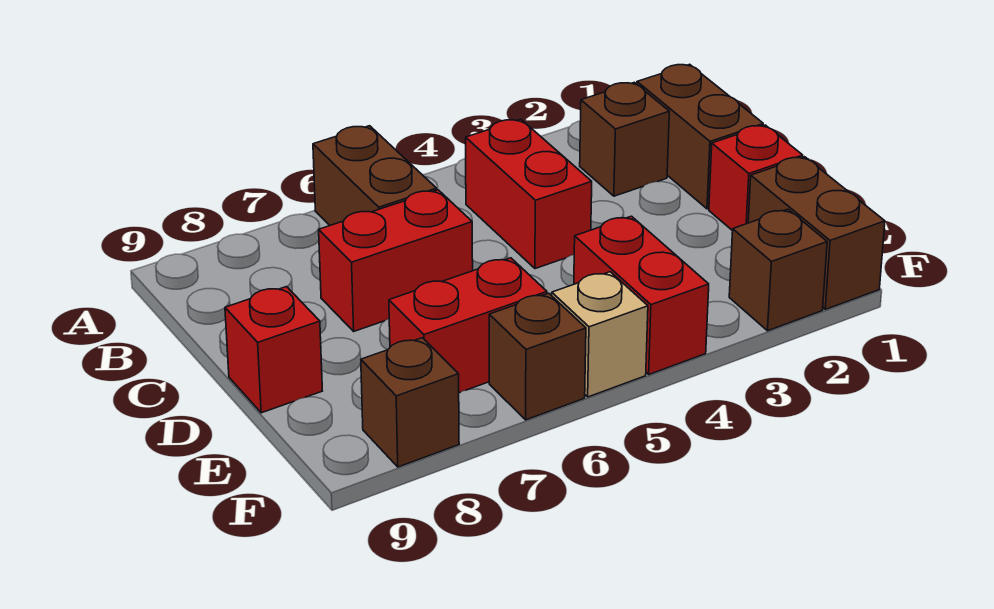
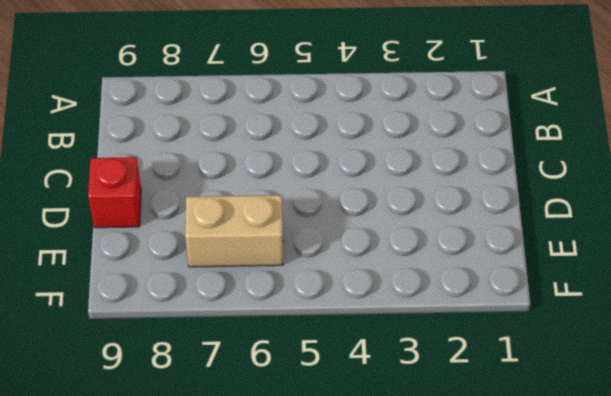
tan brick E6:E7 level 1 -> red brick E6:E7 level 1
none -> brown brick A6:B6 level 1
none -> brown brick B1:C1 level 1
none -> brown brick B2 level 1

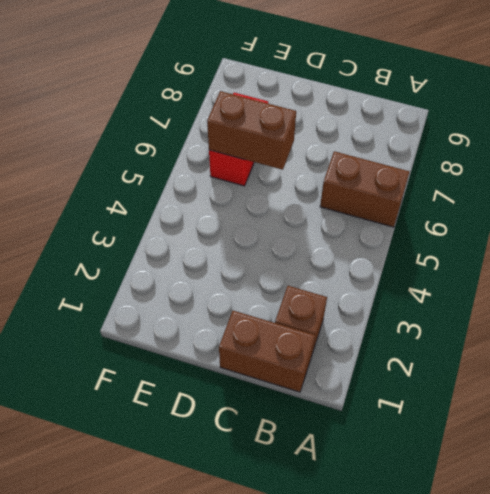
brown brick D6:E6 level 2 -> brown brick E1:F1 level 1
none -> red brick B4:C4 level 1
none -> red brick C6:C7 level 1
none -> red brick D1 level 1

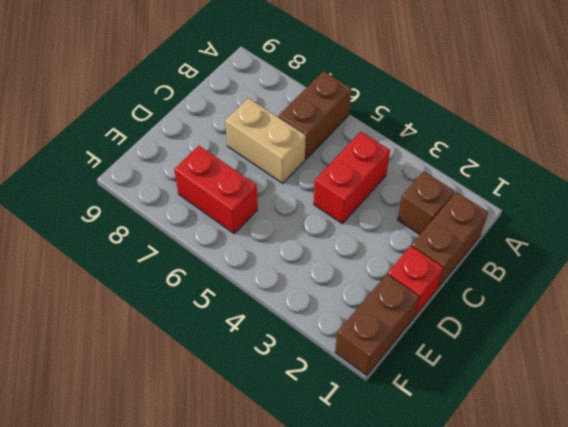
tan brick C6:C7 level 1 -> red brick C6:C7 level 1
none -> red brick D9 level 1
none -> red brick E4:F4 level 1
none -> brown brick F2 level 1

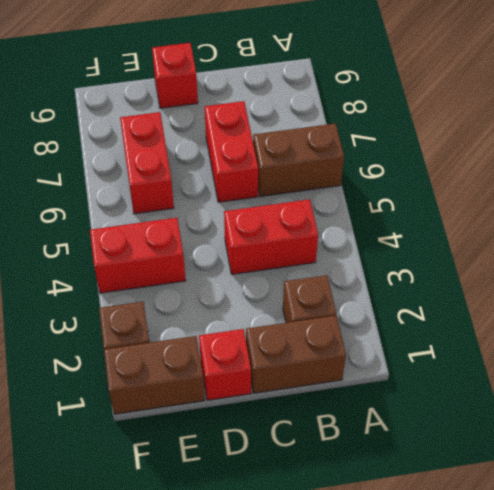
none -> tan brick F5 level 1
none -> brown brick F6 level 1
none -> brown brick F8 level 1

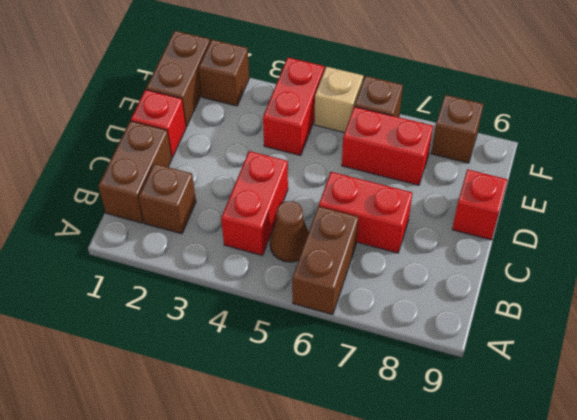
brown cone B5 level 1 -> none

